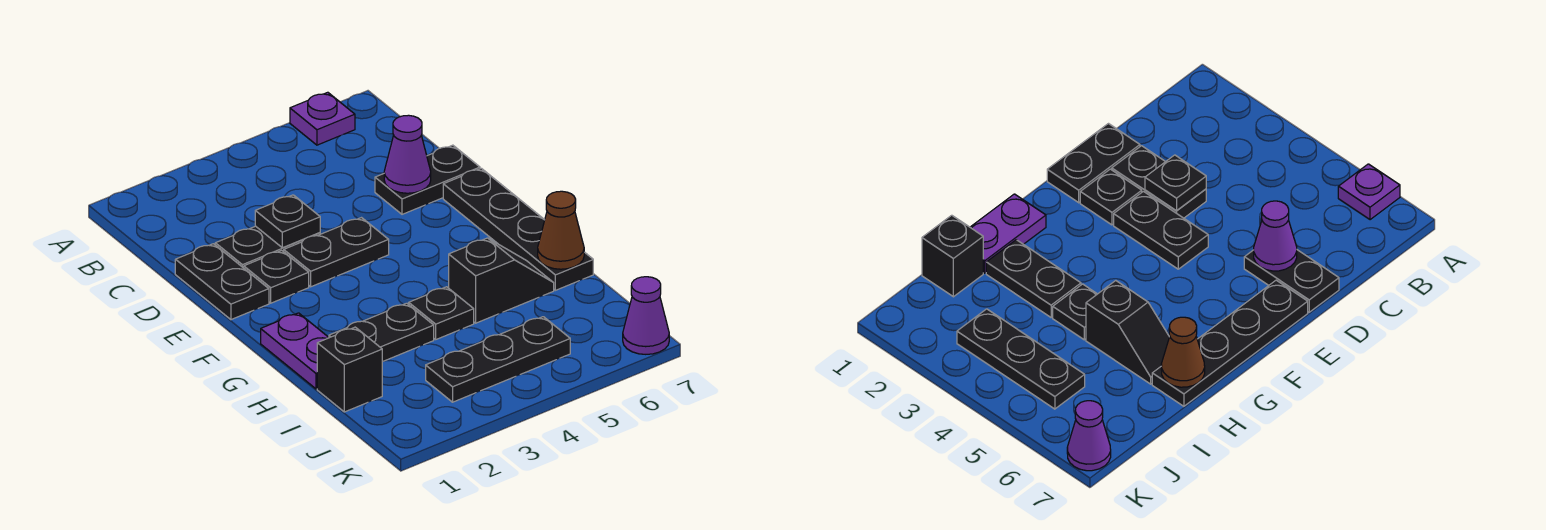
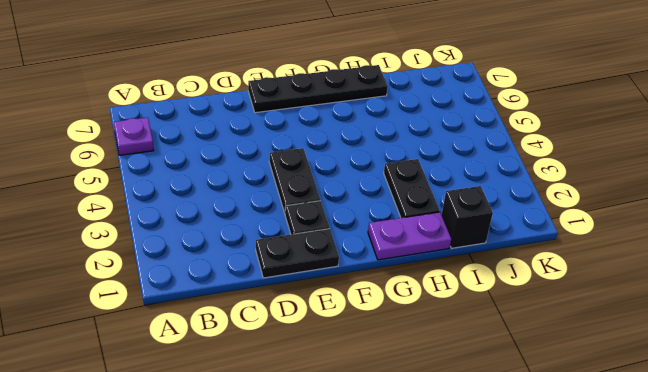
none -> black plate D2:D3 level 1
none -> black plate D6:D7 level 1
none -> black plate H4 level 1

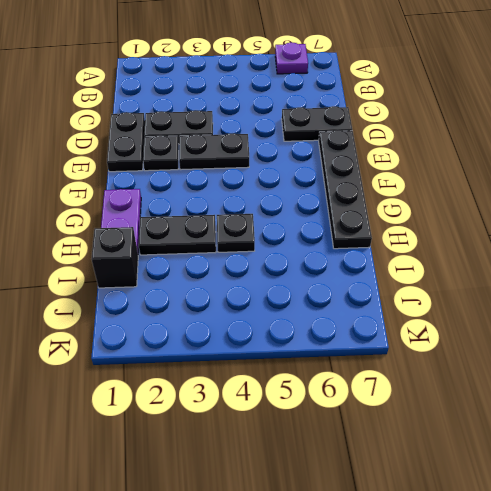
none -> black slope H5:H6 level 1 top 5
none -> black plate J3:J5 level 1
none -> purple cone K7 level 1

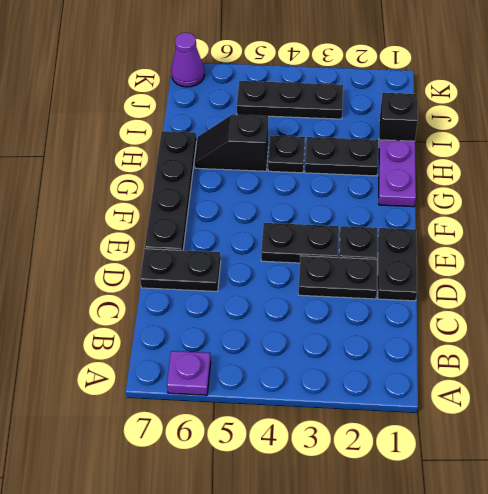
none -> black plate D3 level 2
none -> purple cone D6 level 2
none -> brown cone H7 level 2

